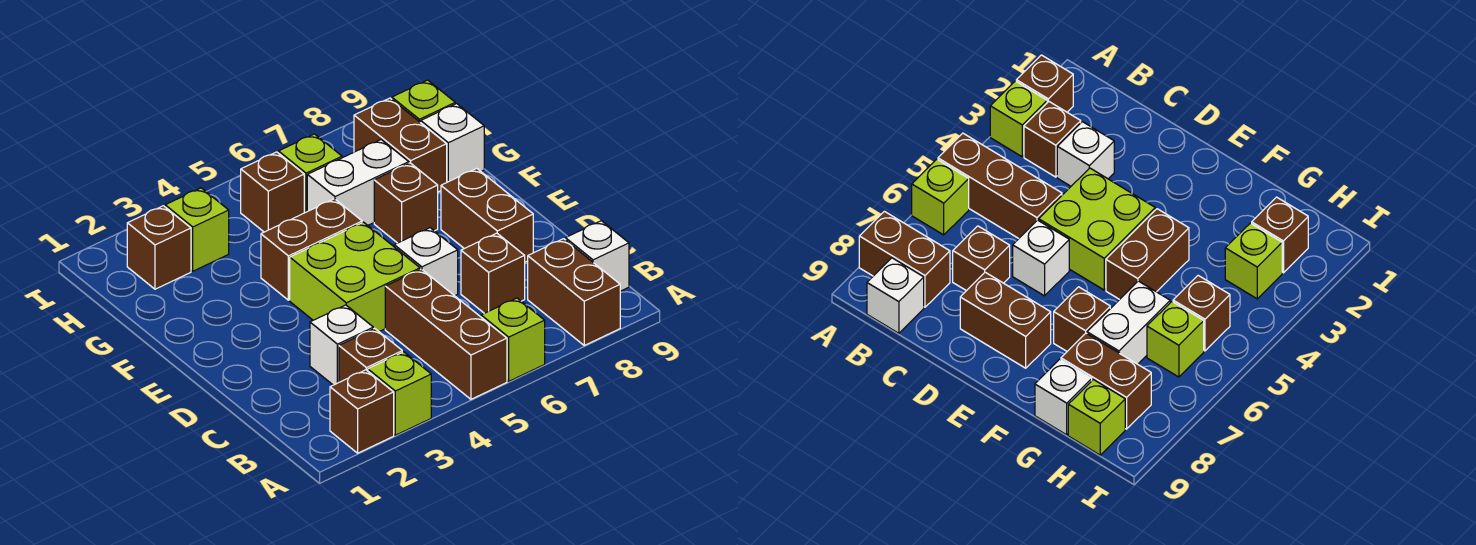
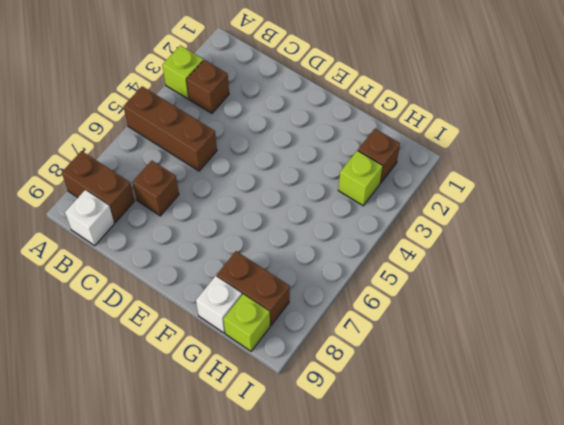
none -> brown brick A2 level 1
none -> lime brick A6 level 1
none -> white brick C3 level 1

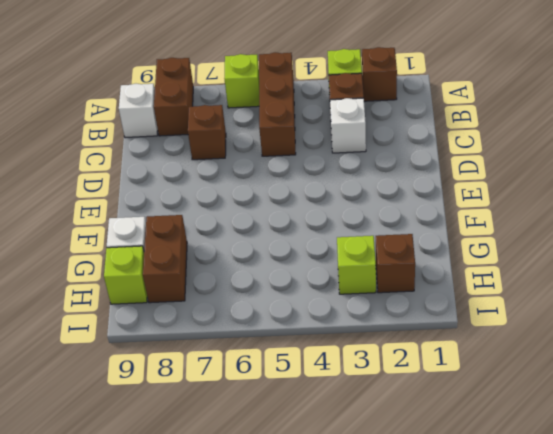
none -> lime brick D4:E5 level 1
none -> white brick D6 level 1
none -> brown brick D8:E8 level 1

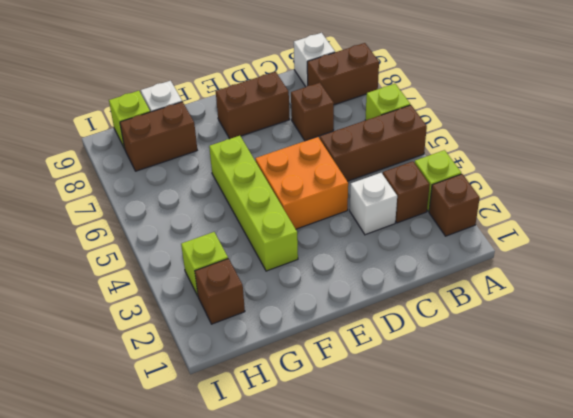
orange brick D4:E5 level 1 -> lime brick D4:E5 level 1
lime brick F3:F6 level 1 -> brown brick F4:F5 level 1
none -> white brick D6 level 1
none -> brown brick F7 level 1
none -> white brick G6:G7 level 1

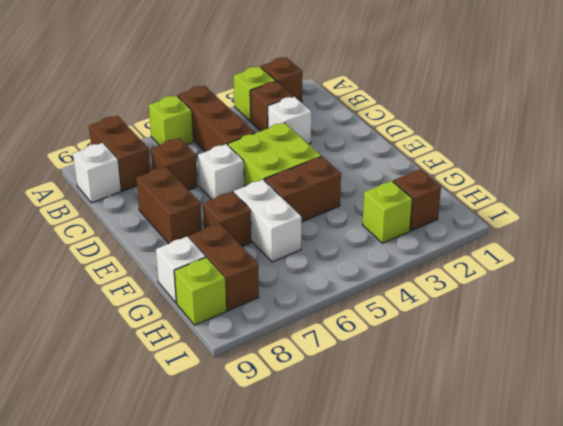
white brick F6:G6 level 1 -> white brick G6:G7 level 1
none -> brown brick H5 level 1
none -> lime brick H6 level 1

